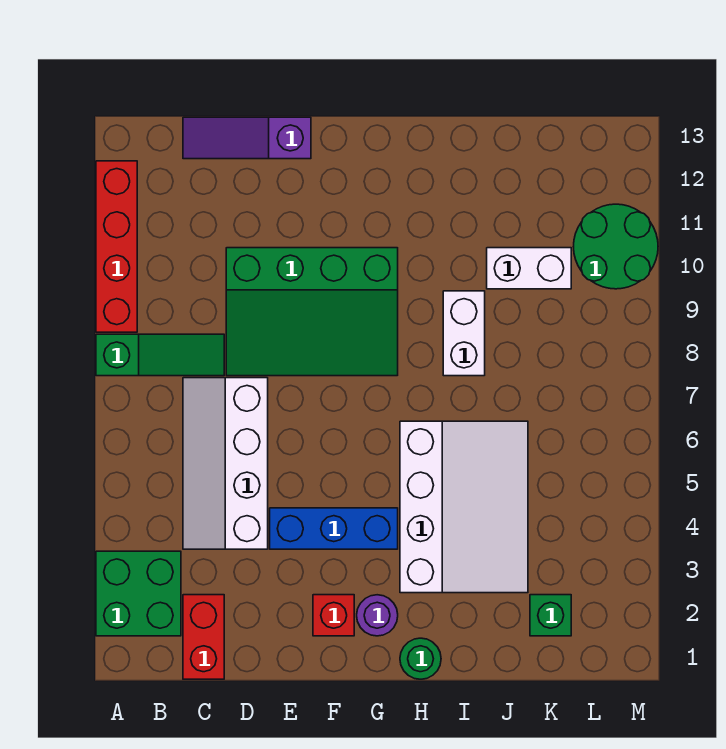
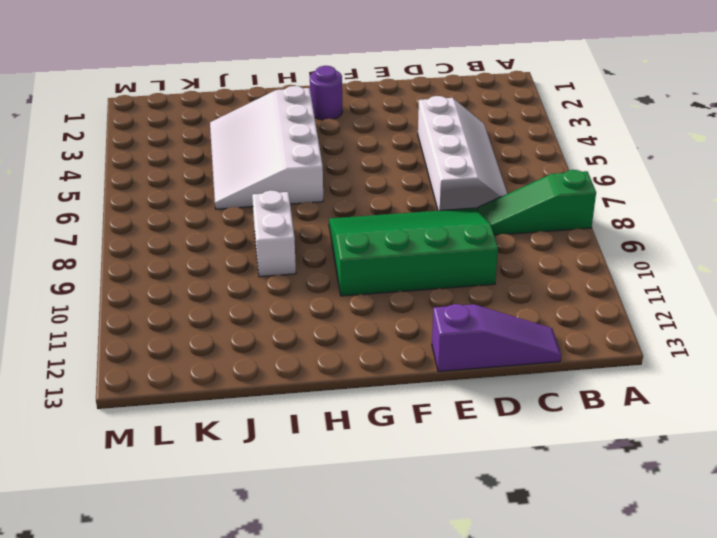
none -> green brick A2:B3 level 1
none -> red brick A9:A12 level 1
none -> red brick C1:C2 level 1

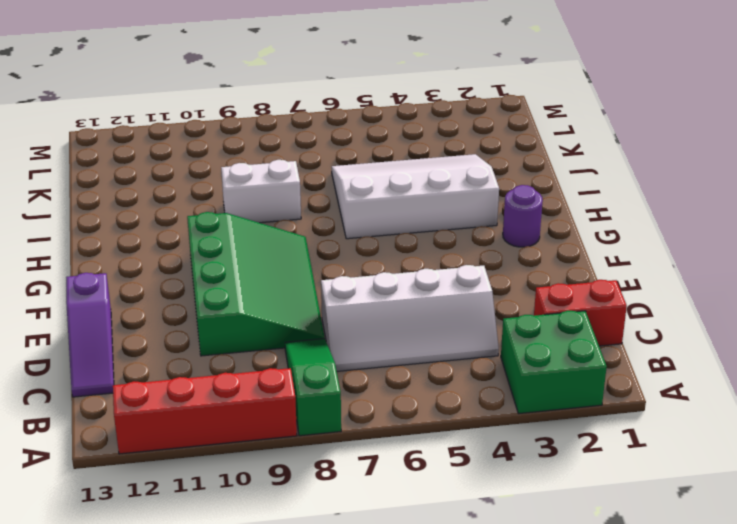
none -> blue brick E4:G4 level 1
none -> red brick F2 level 1
none -> green round brick H1 level 1

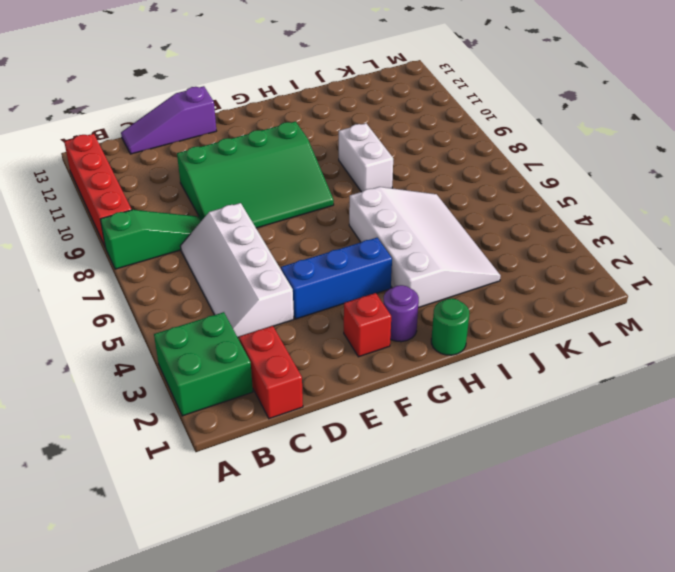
none -> white brick J10:K10 level 1
none -> green brick K2 level 1
none -> green round brick L10:M11 level 1

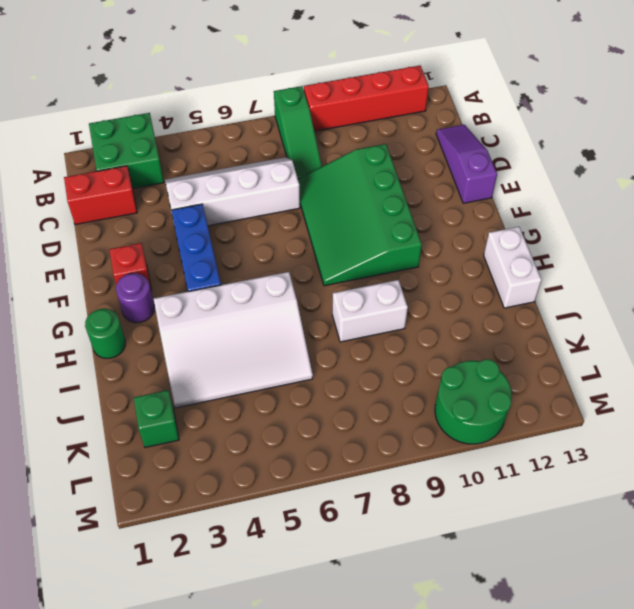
white brick H13:I13 level 1 -> white brick J10:K10 level 1

